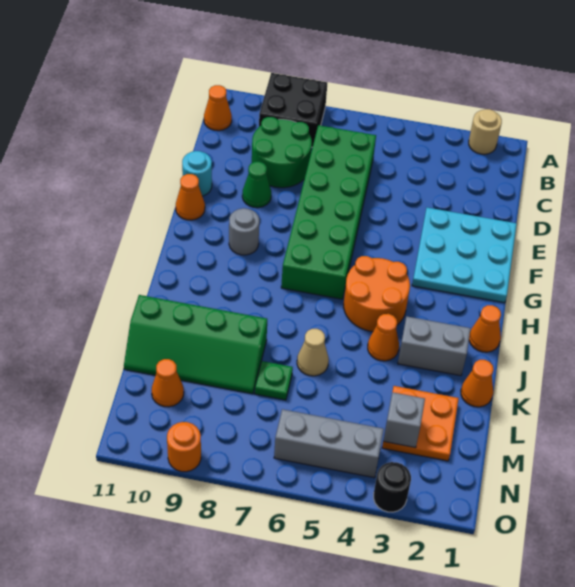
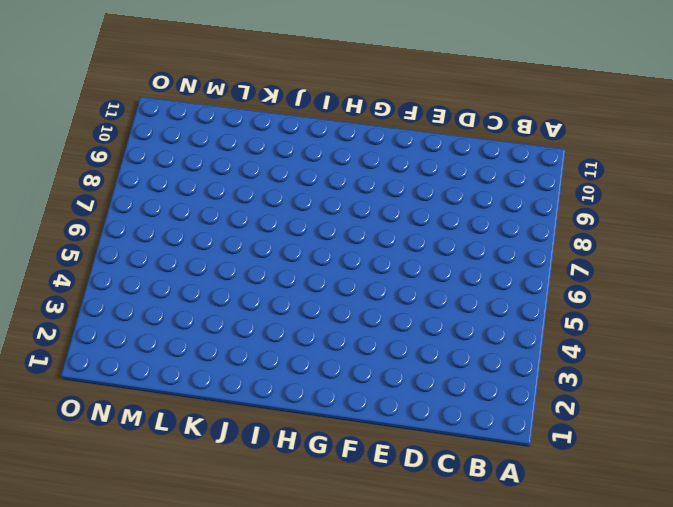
none -> tan round brick A2 level 1
none -> black brick A8:B9 level 1
none -> orange cone B11 level 1

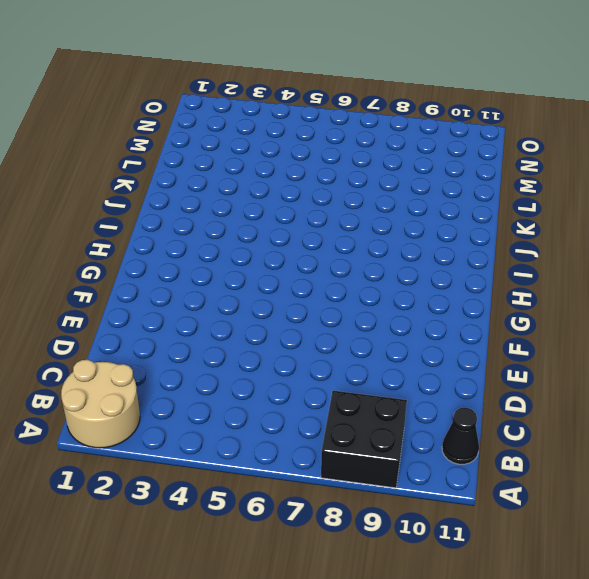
tan round brick A1:B2 level 1 -> tan round brick A2 level 1
black cone B11 level 1 -> orange cone B11 level 1
none -> green brick C6:H7 level 1
none -> green round brick C8:D9 level 1
none -> cyan plate E1:G3 level 1

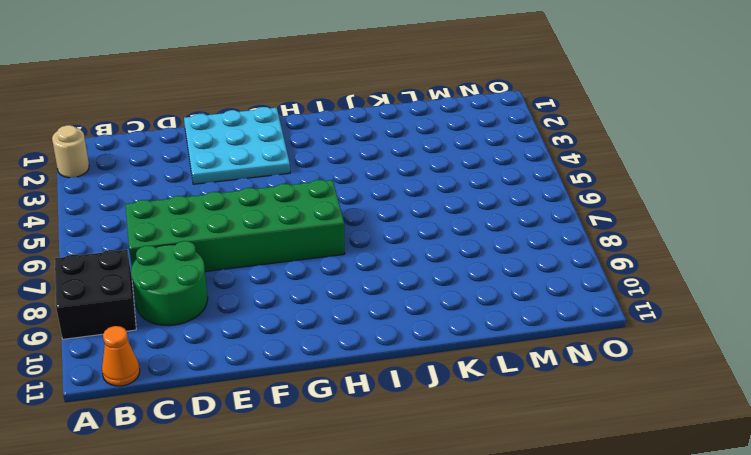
none -> green cone E9 level 1
none -> cyan round brick E11 level 1
none -> orange cone F11 level 1

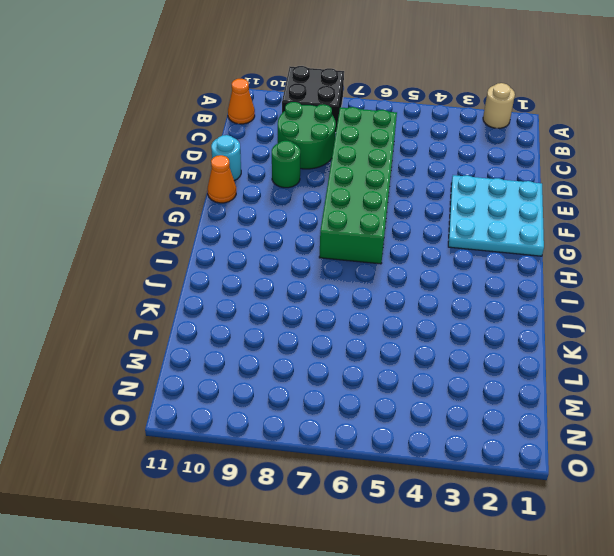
green round brick E9 level 1 -> green cone E9 level 1
none -> grey round brick G9 level 1
none -> orange round brick H4:I5 level 1
none -> orange cone I1 level 1

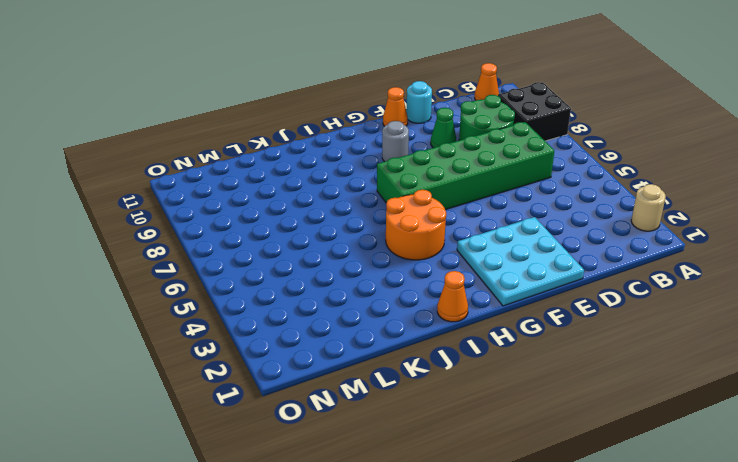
none -> grey brick J2:J3 level 1
none -> orange cone J4 level 1
none -> orange cone K1 level 1

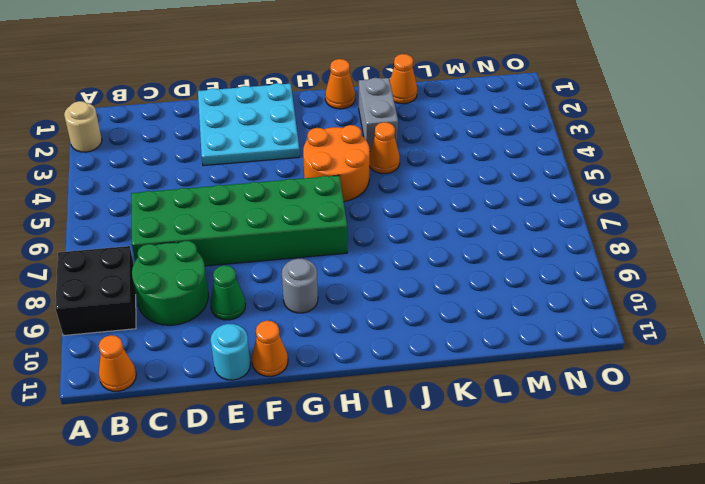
none -> tan cone K6 level 1
none -> green slope K8:L11 level 1 top K
none -> orange plate L2:M3 level 1

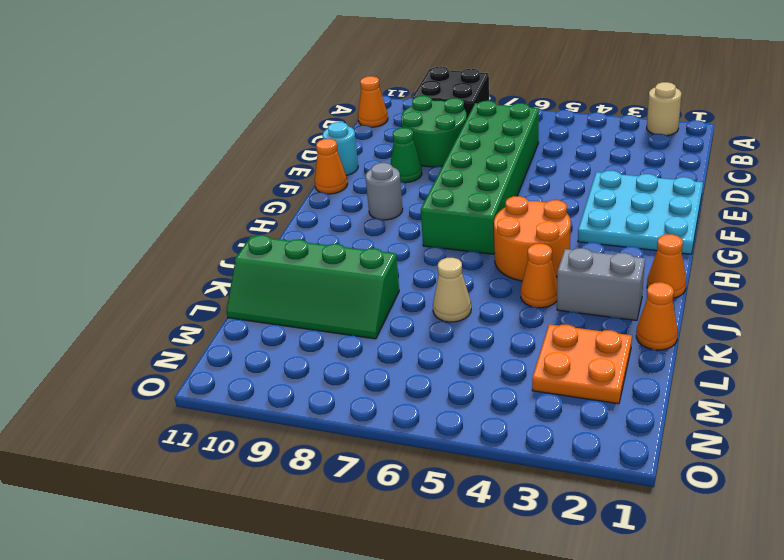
none -> green plate L7 level 1
none -> orange cone M10 level 1
none -> grey brick N4:N6 level 1

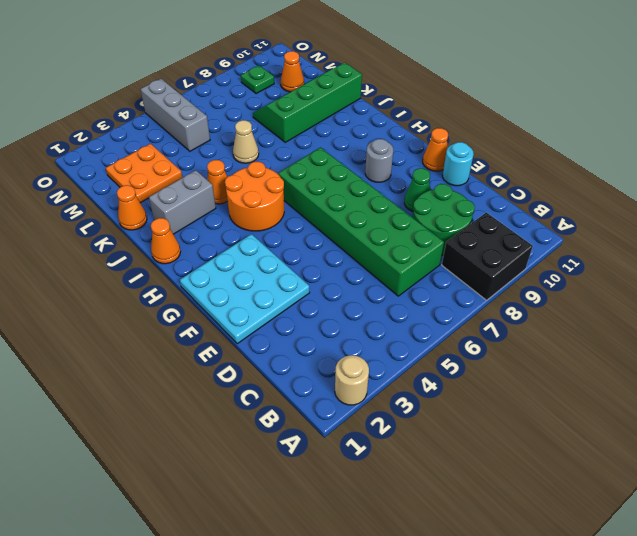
grey brick M5:O5 level 1 -> grey brick N4:N6 level 1
green plate N9 level 1 -> green plate L7 level 1
none -> orange cone B11 level 1
none -> black round brick O3 level 1
none -> orange round brick O9 level 1

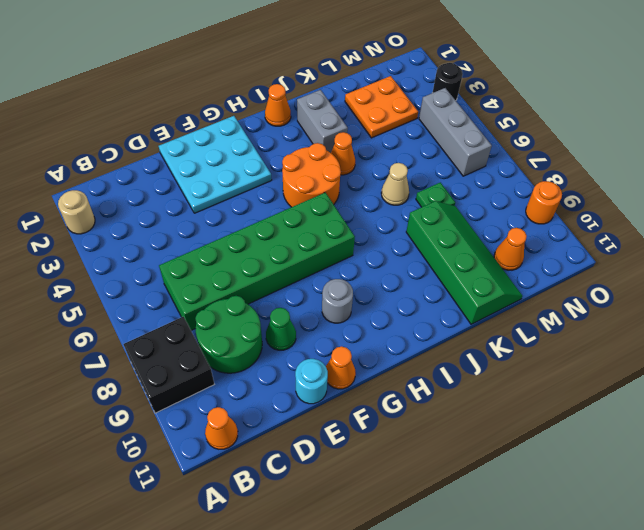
none -> orange cone K1 level 1
none -> grey brick M3 level 2

